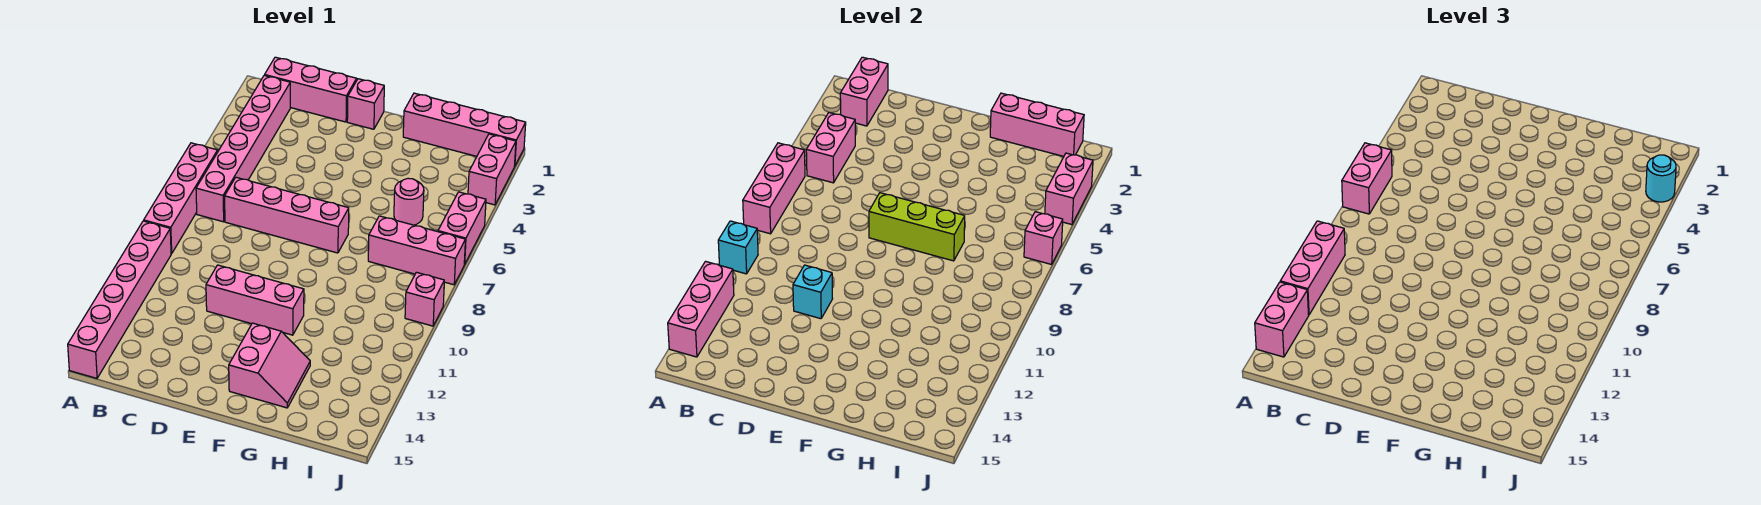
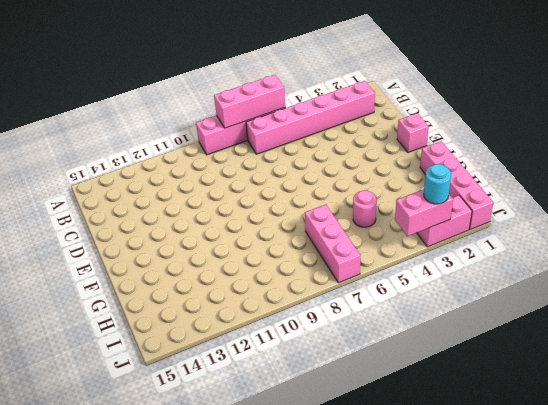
none -> pink brick A10:A15 level 1
none -> pink brick B1:D1 level 1
none -> pink brick C7:F7 level 1

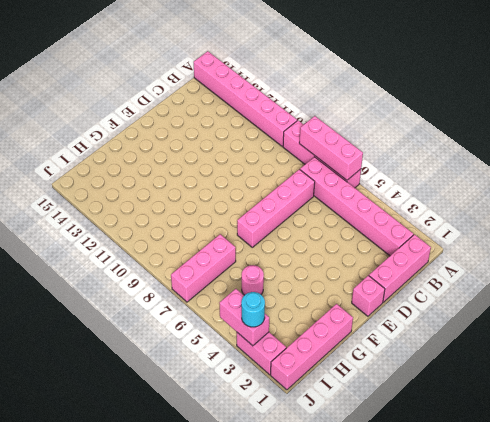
none -> pink brick D11:F11 level 1
none -> pink slope F13:G14 level 1 top F
none -> pink brick J5:J6 level 1

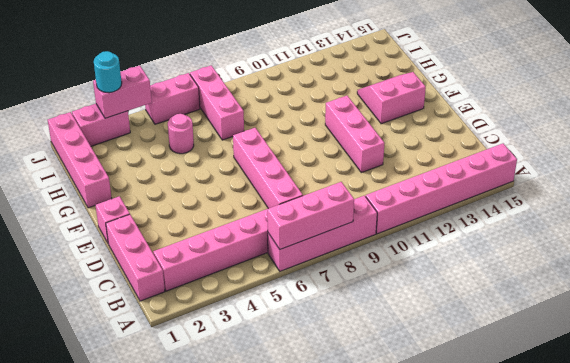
none -> pink brick J9 level 1
none -> cyan brick A10 level 2
none -> pink brick A12:A14 level 2

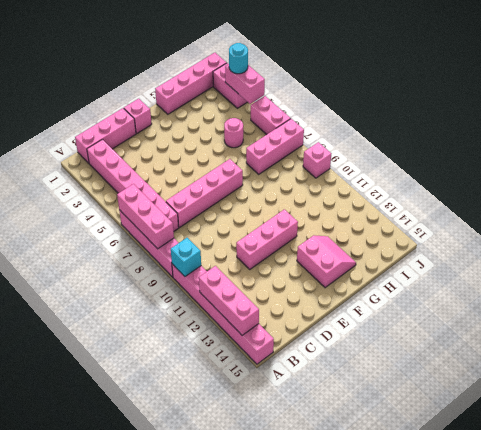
none -> pink brick B1:B2 level 2
none -> pink brick B4:B5 level 2
none -> cyan brick D11 level 2

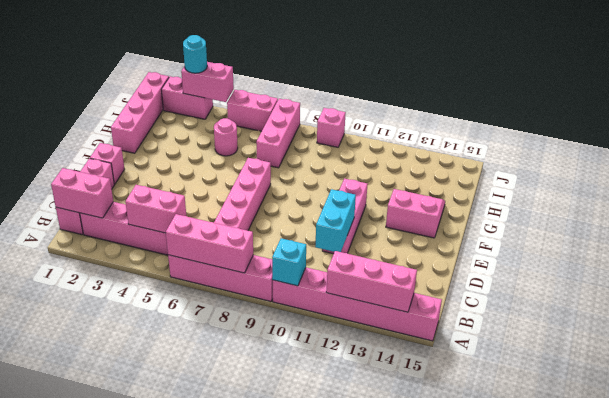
cyan brick C11:D11 level 2 -> cyan brick D11 level 2
none -> lime brick E7:G7 level 2
none -> pink brick G1:I1 level 2
none -> pink brick J6 level 2

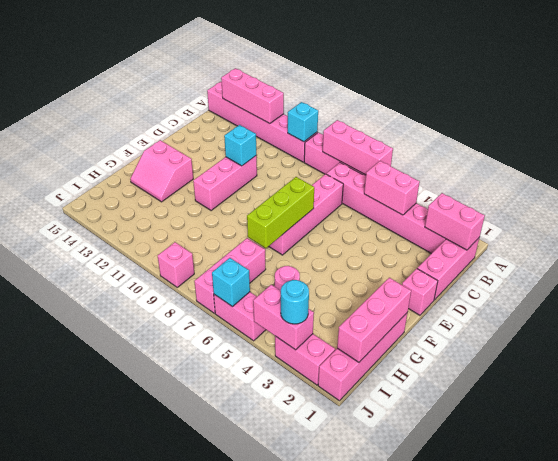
cyan brick J6 level 2 -> pink brick J6 level 2
none -> pink brick A6:A7 level 3
none -> pink brick A10:A12 level 3
none -> pink brick A13:A14 level 3

